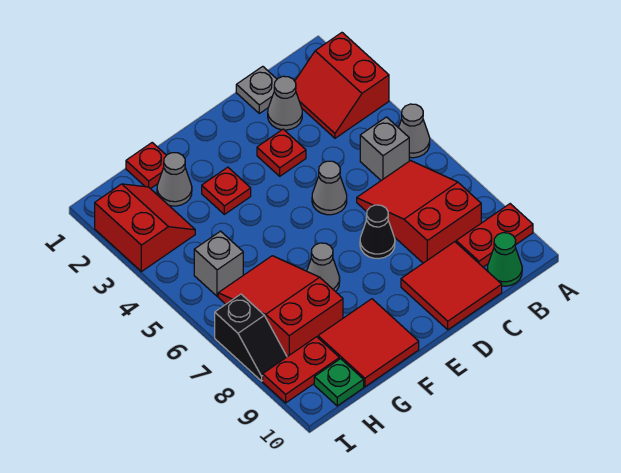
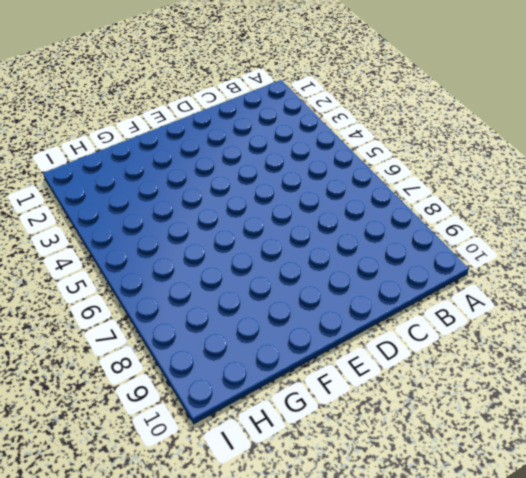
none -> red slope A2:B3 level 1 top A
none -> grey cone A5 level 1
none -> red plate A9:B9 level 1

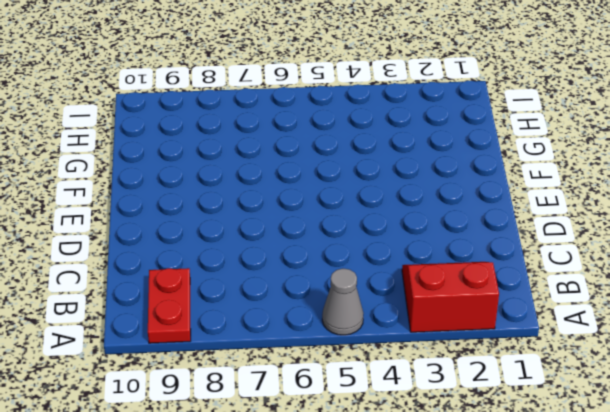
none -> grey brick B5 level 1
none -> red slope B6:C8 level 1 top 8
none -> green cone B10 level 1

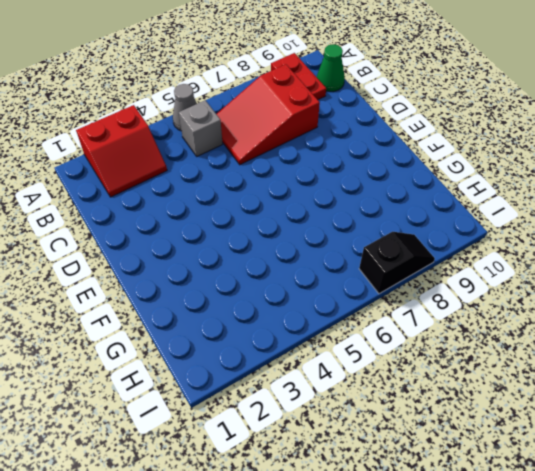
none -> grey plate C1 level 1
none -> grey cone C2 level 1
none -> red tile C9:D10 level 1

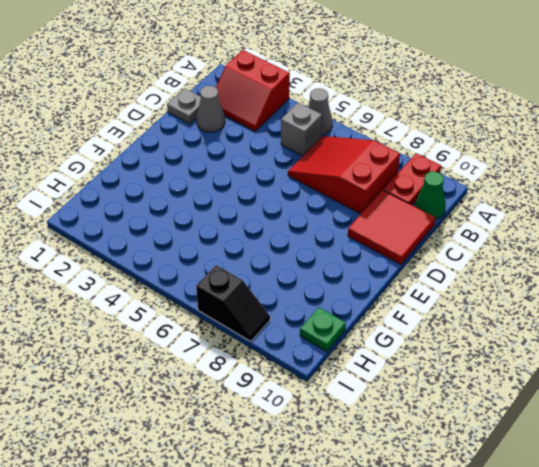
none -> red plate D3 level 1
none -> grey cone D5 level 1
none -> black cone D7 level 1

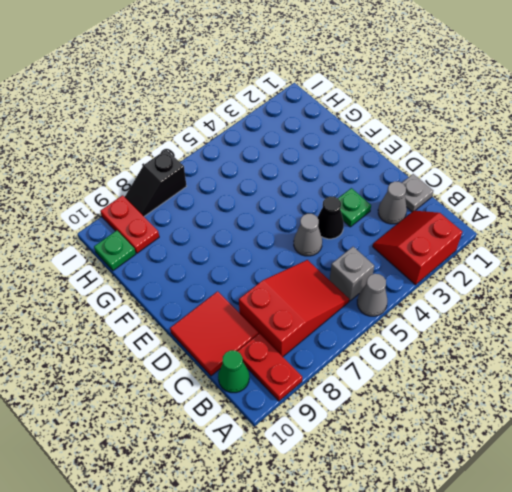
green plate D3 level 1 -> red plate D3 level 1
black cone D4 level 1 -> black cone D7 level 1
none -> red plate F3 level 1
none -> grey cone F7 level 1
none -> red tile F9:G10 level 1

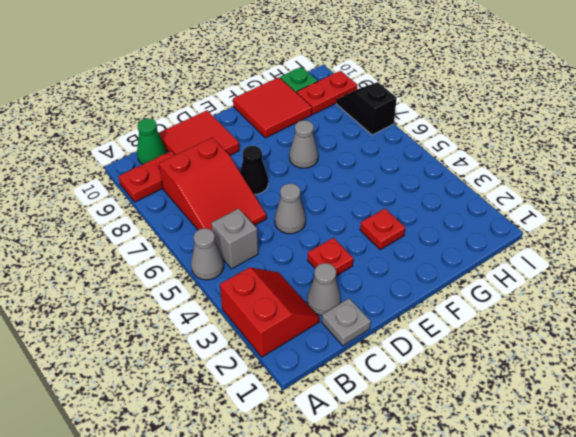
none -> red plate G1 level 1
none -> grey cone G2 level 1
none -> red slope G6:H8 level 1 top 8

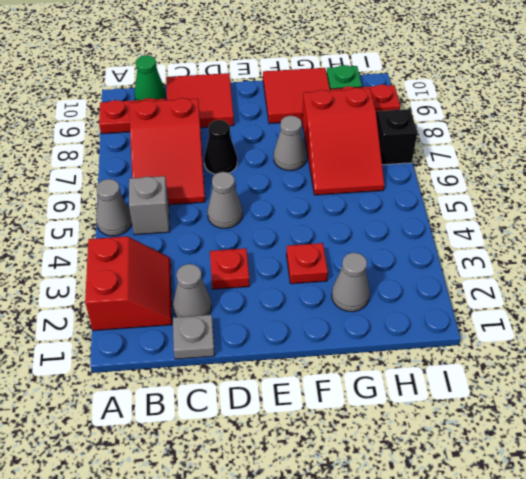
none -> red plate G1 level 1
none -> red slope H2:I3 level 1 top I
none -> grey brick H5 level 1

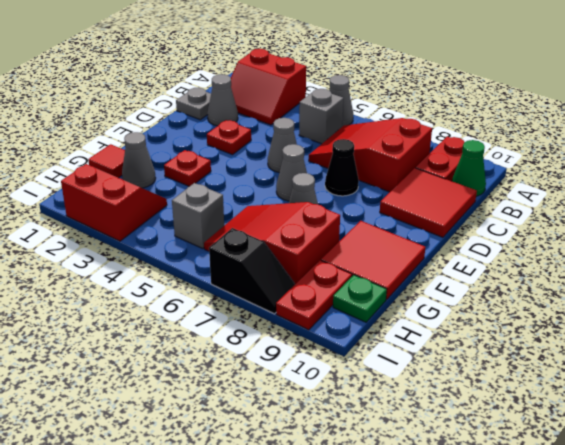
grey cone E6 level 1 -> none
red tile G1 level 1 -> red plate G1 level 1

